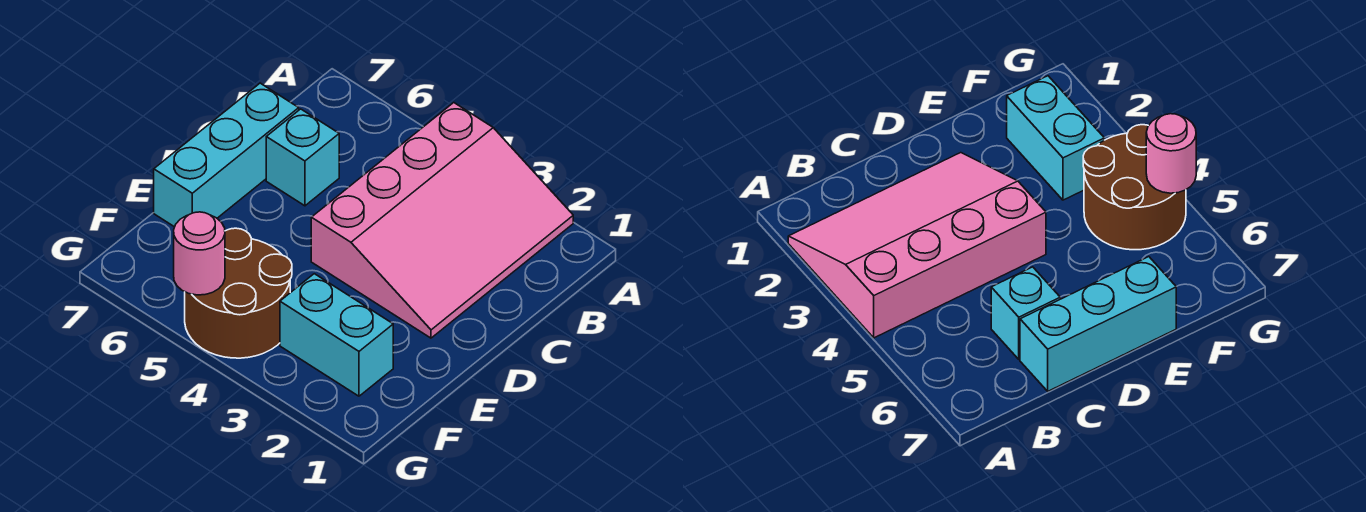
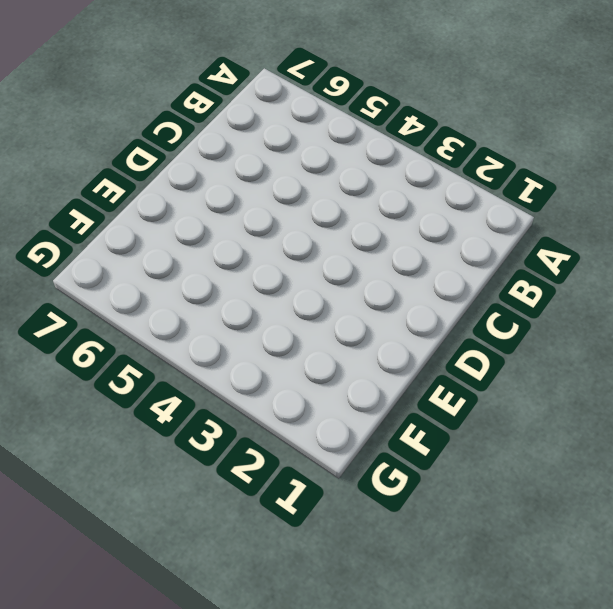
none -> pink slope A2:D4 level 1 top 4
none -> cyan brick C6 level 1

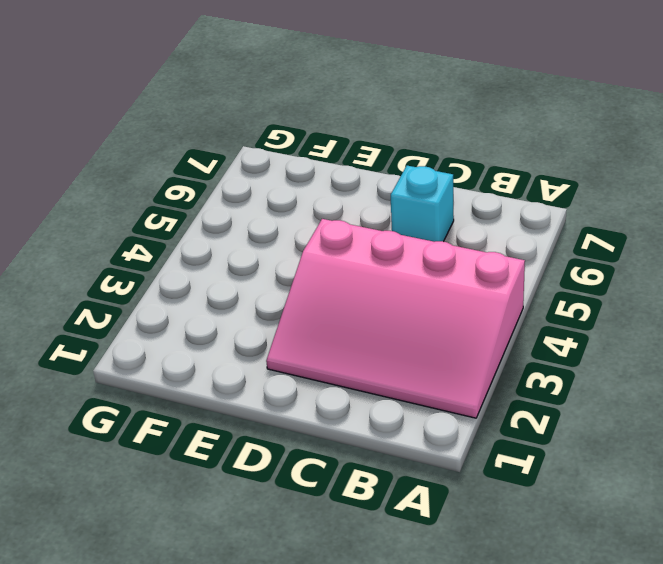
none -> cyan brick C7:E7 level 1
none -> cyan brick F2:F3 level 1

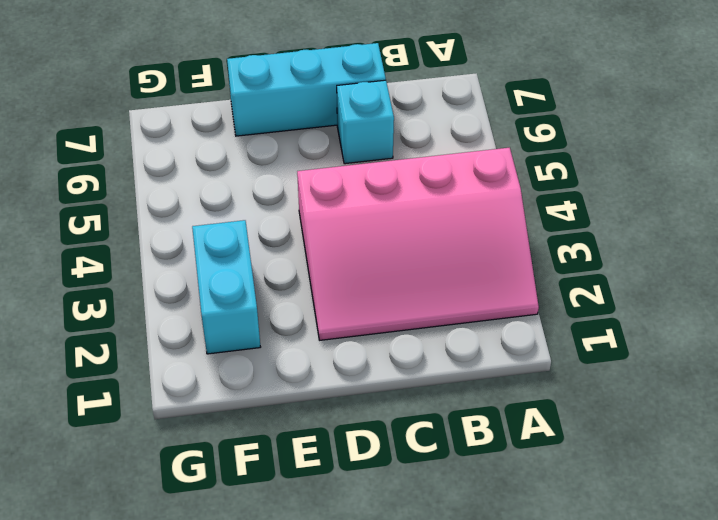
none -> brown round brick F4:G5 level 1
none -> pink round brick G5 level 2

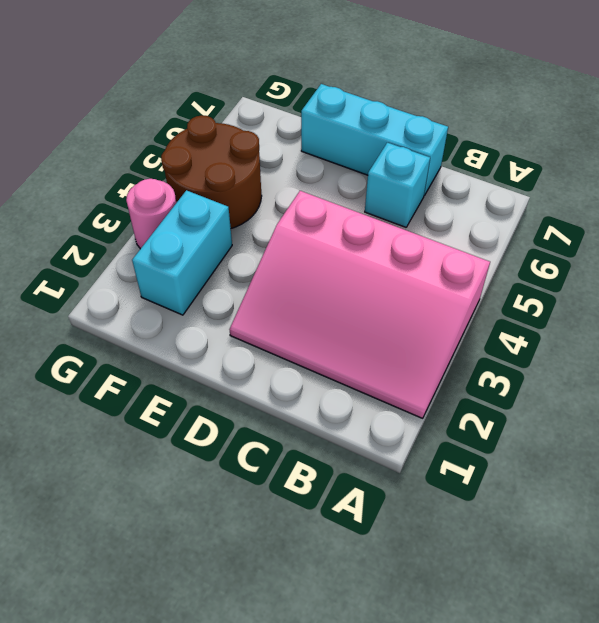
pink round brick G3 level 1 -> pink round brick G5 level 2

